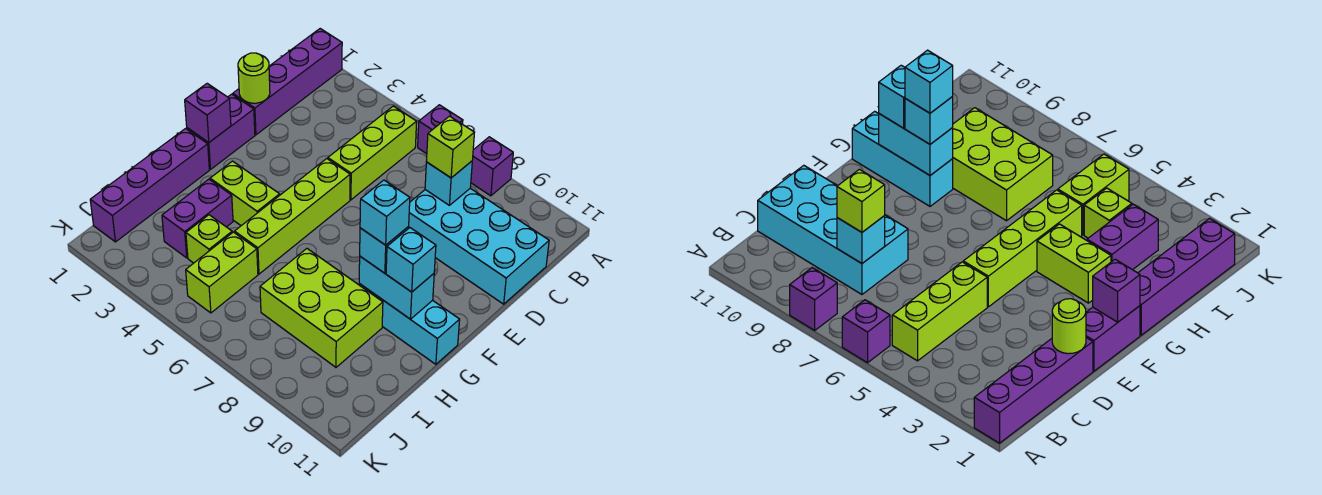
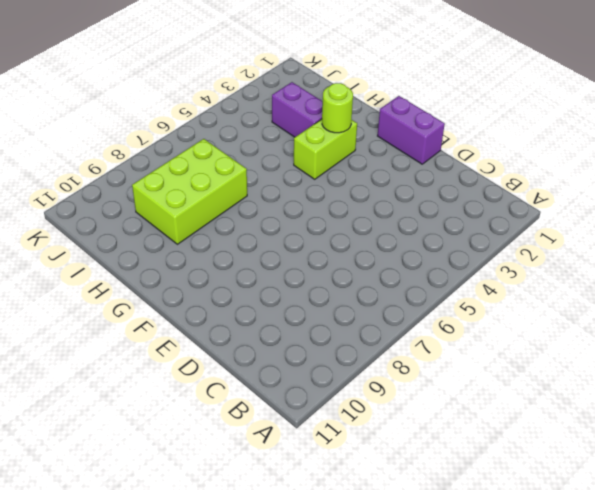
lime round brick G3 level 2 -> lime round brick D1 level 2
none -> purple brick A1:D1 level 1
none -> purple brick A6 level 1
none -> purple brick A8 level 1

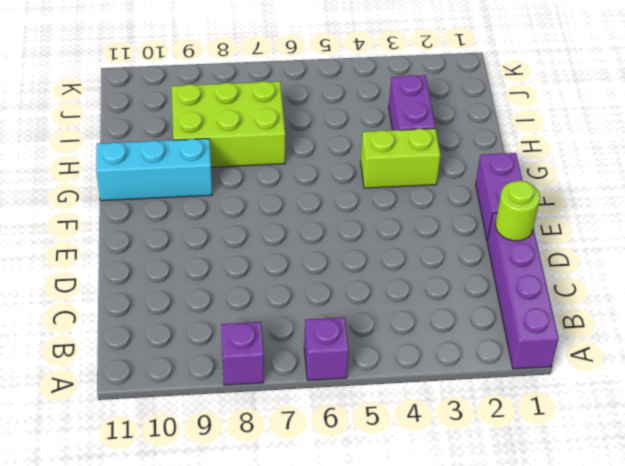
none -> lime brick B5:D5 level 1
none -> cyan brick C8:D11 level 1
none -> lime brick E5:H5 level 1

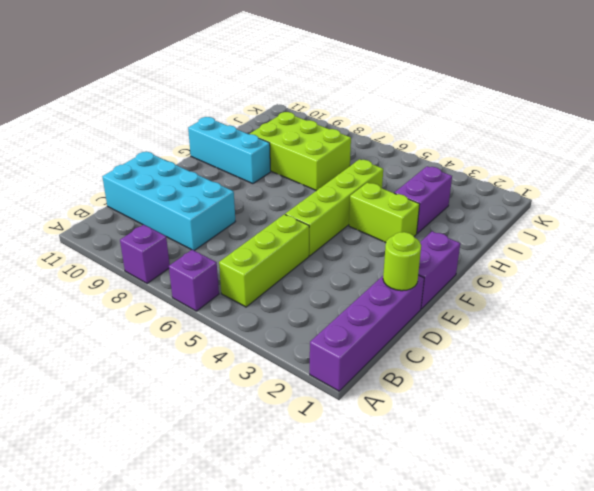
none -> purple brick G1:J1 level 1
none -> lime brick I4 level 1
none -> lime brick I5:J5 level 1

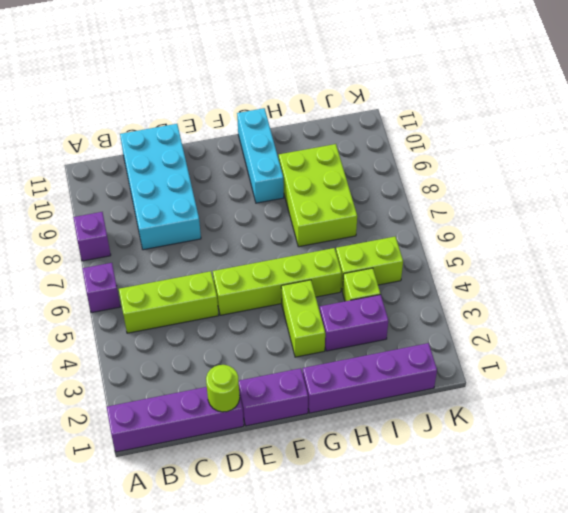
none -> cyan brick C8 level 2
none -> purple brick F1 level 2
none -> cyan brick G9:G10 level 2

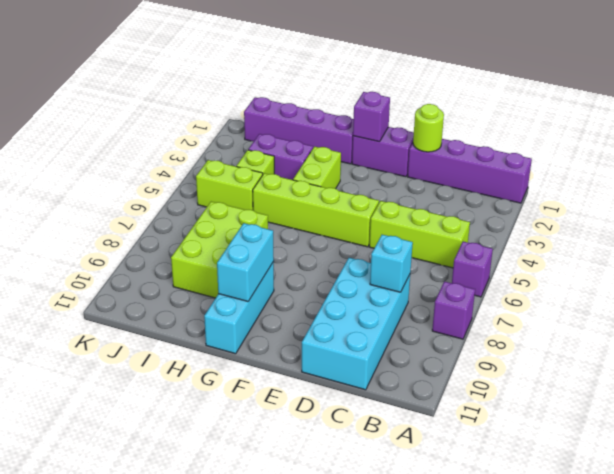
none -> lime brick C8 level 3
none -> cyan brick G9 level 3
none -> cyan brick G10 level 3

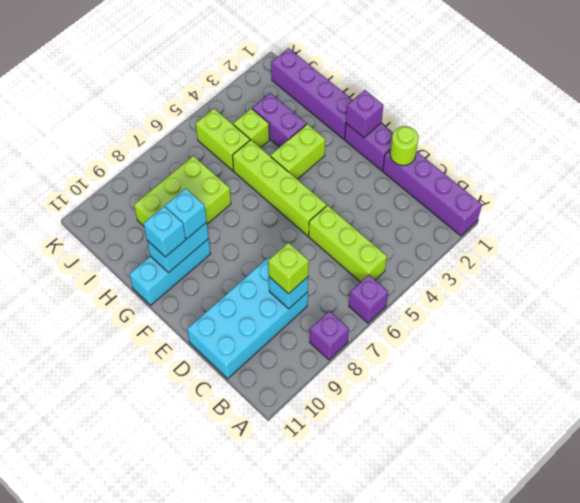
none -> cyan brick G9 level 4

